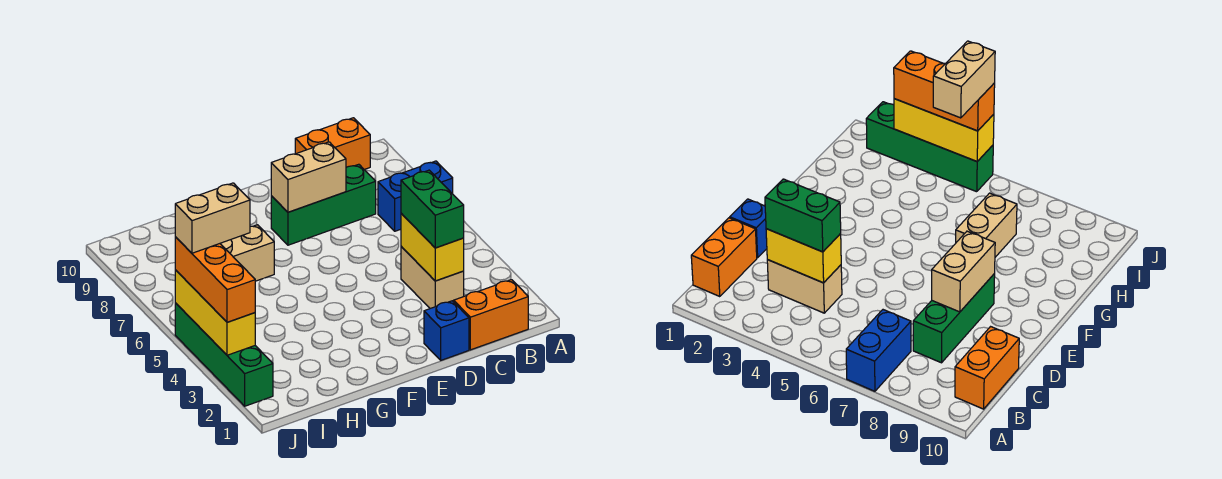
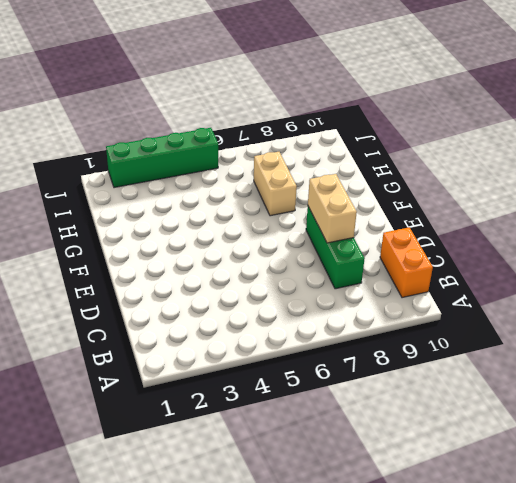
none -> blue brick A7:B7 level 1
none -> orange brick B1:C1 level 1
none -> tan brick C3:C4 level 1

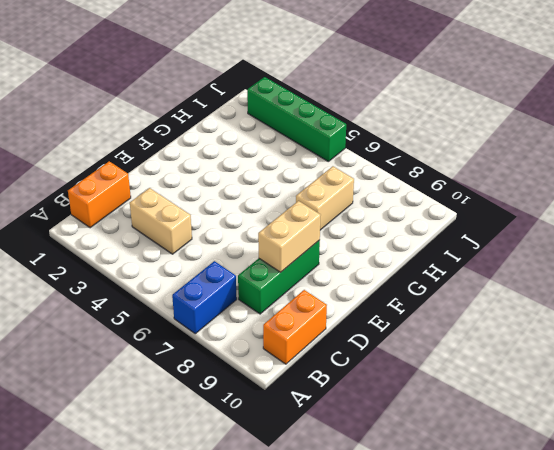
none -> blue brick D1 level 1
none -> yellow brick C3:C4 level 2
none -> yellow brick J3:J5 level 2

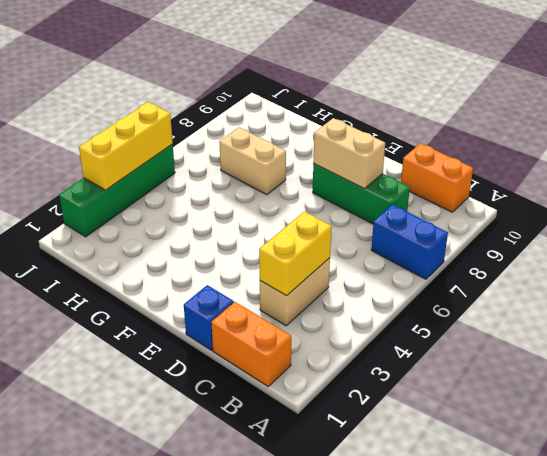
none -> green brick C3:C4 level 3
none -> orange brick J3:J5 level 3
none -> tan brick I5:J5 level 4

